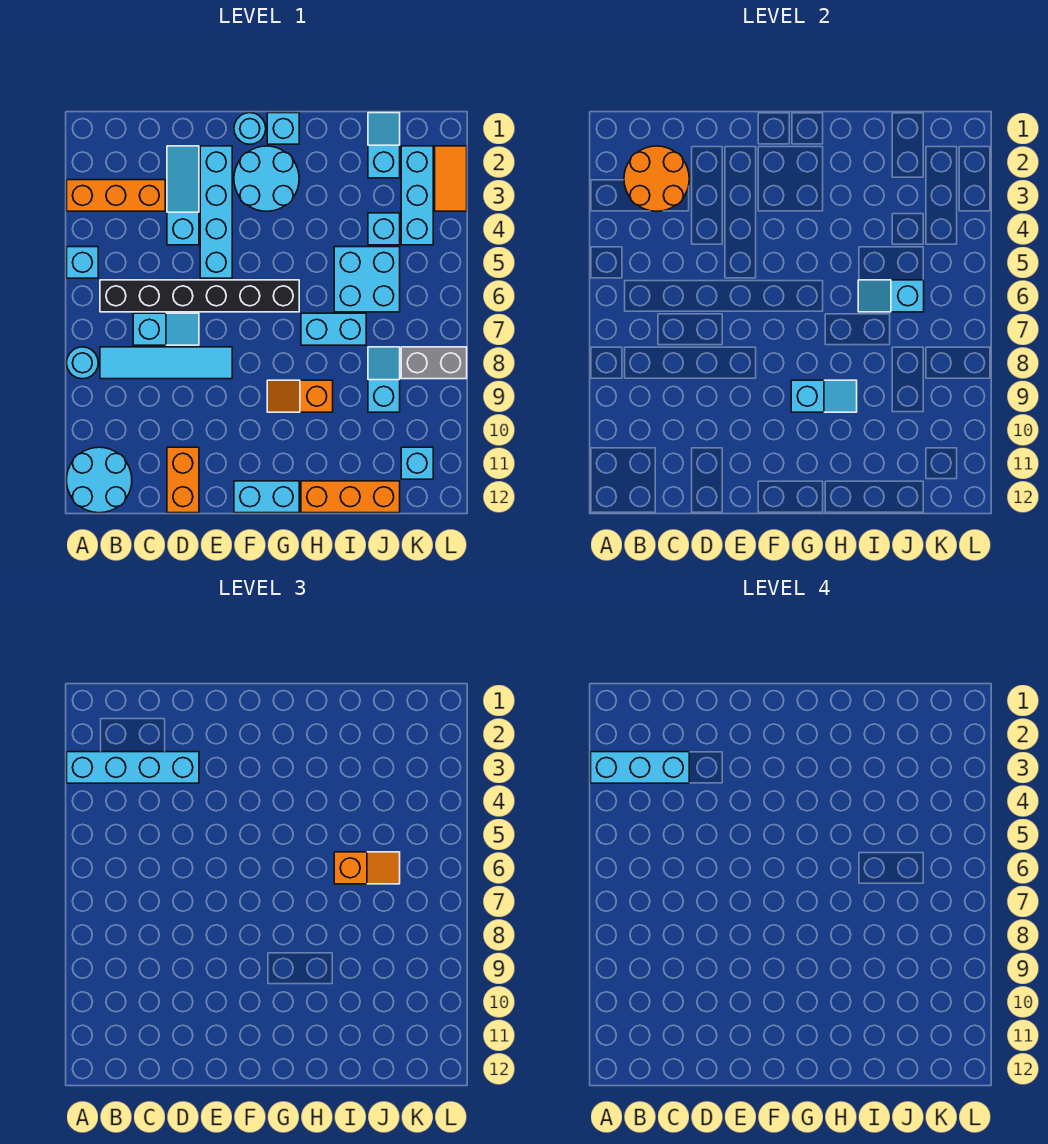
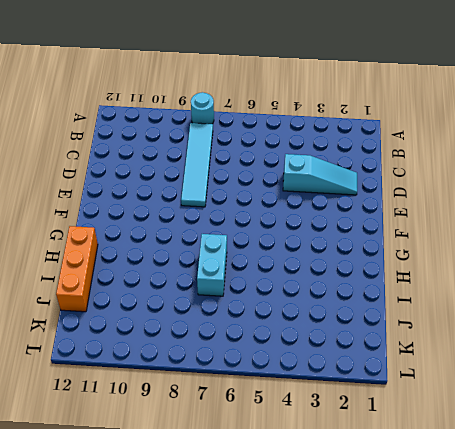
none -> orange brick A3:C3 level 1
none -> cyan brick A5 level 1
none -> cyan round brick A11:B12 level 1
none -> black brick B6:G6 level 1

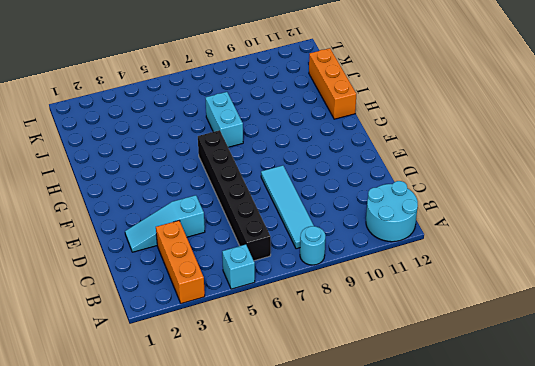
none -> cyan slope C7:D7 level 1 top C
none -> orange brick D11:D12 level 1
none -> cyan brick E2:E5 level 1
none -> cyan round brick F1 level 1

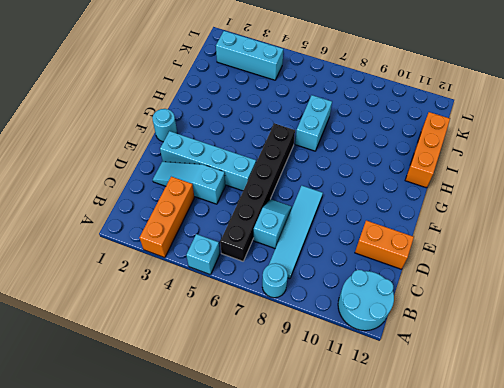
none -> cyan round brick F2:G3 level 1
none -> cyan brick F12:G12 level 1
none -> cyan brick G1 level 1
none -> orange slope G9:H9 level 1 top H

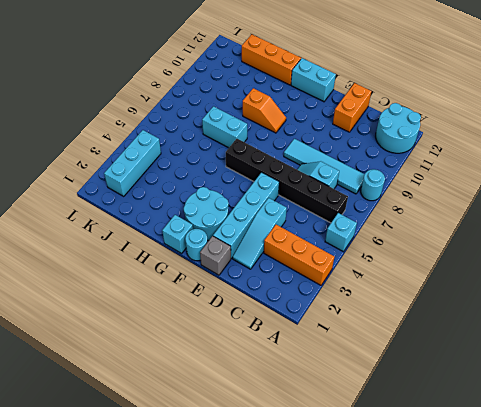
grey brick E1 level 1 -> none
none -> cyan brick I5:J6 level 1
none -> cyan slope J1:J2 level 1 top 2
none -> cyan brick J4 level 1
none -> cyan slope J8:J9 level 1 top 9

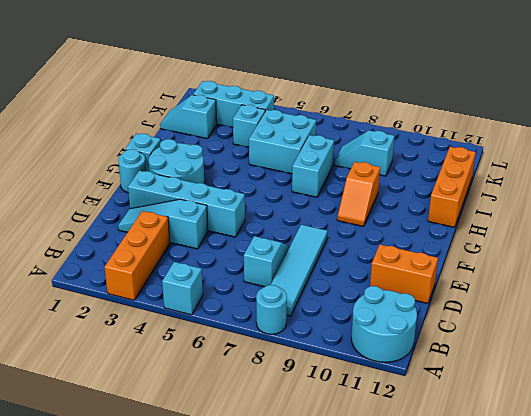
none -> black brick B6:G6 level 1
none -> cyan brick F12:G12 level 1
none -> grey brick K8:L8 level 1
none -> cyan brick K11 level 1

